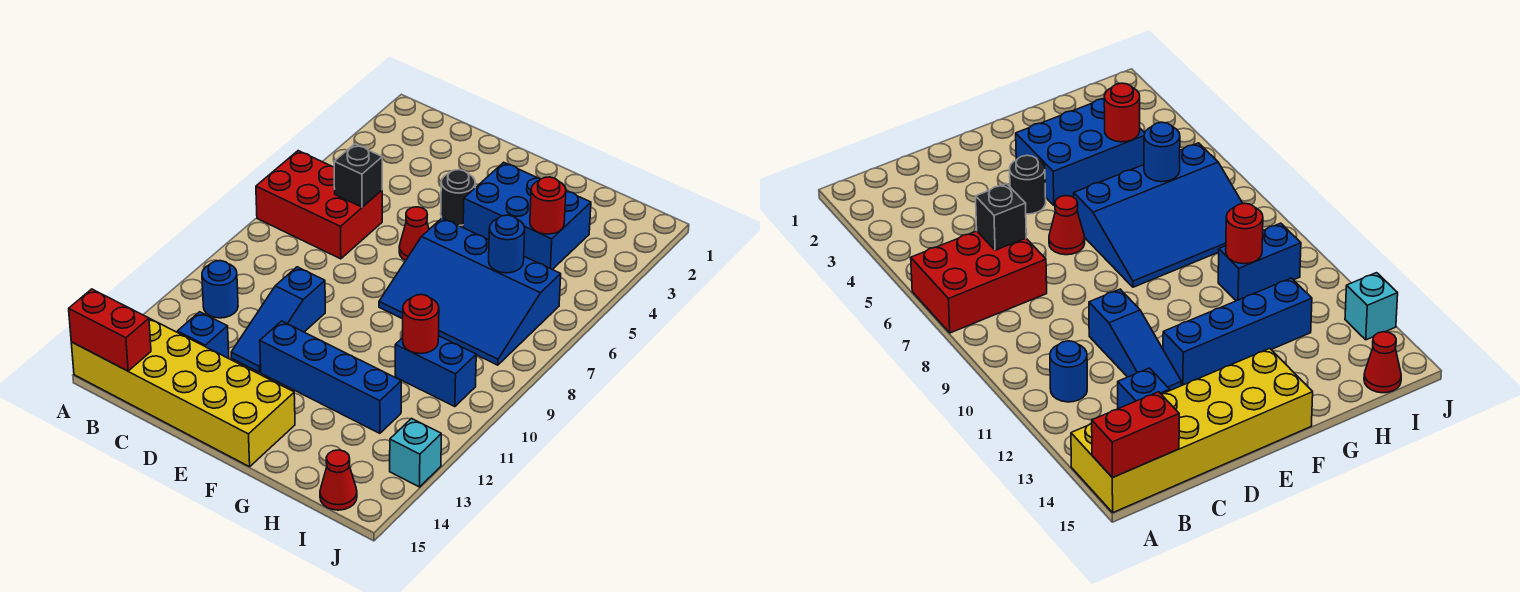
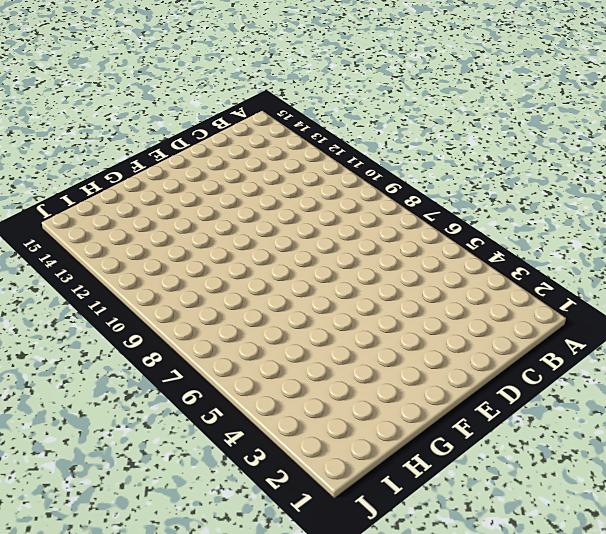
none -> red brick A6:C7 level 1
none -> yellow brick A14:F15 level 1
none -> blue round brick B11 level 1

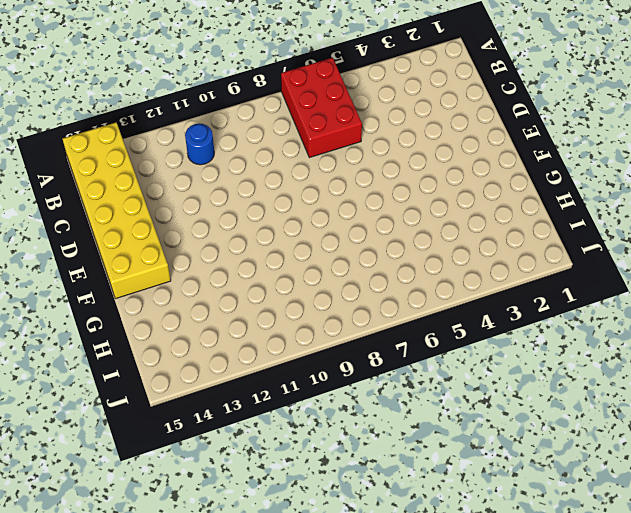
none -> blue brick C13 level 1
none -> blue slope D10:D12 level 1 top 10
none -> black round brick E4 level 1

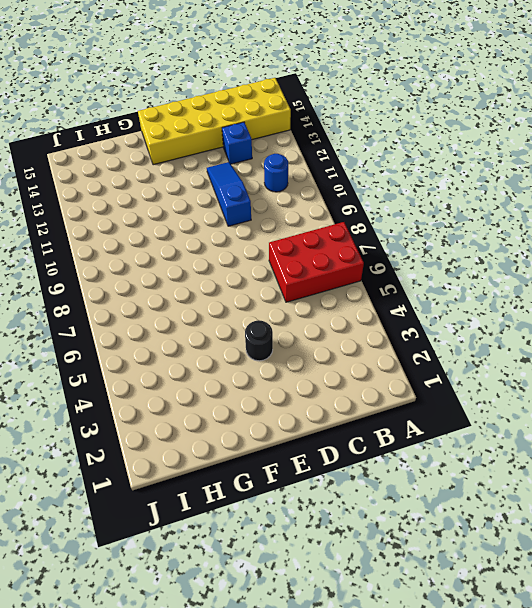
none -> red cone E6 level 1
none -> blue brick E12:H12 level 1
none -> blue brick F3:H4 level 1

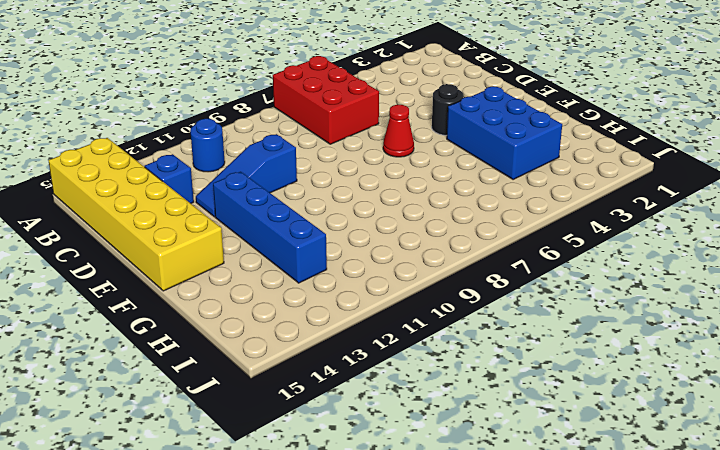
none -> blue slope F6:I8 level 1 top 6
none -> blue brick H10:I10 level 1
none -> red cone I15 level 1

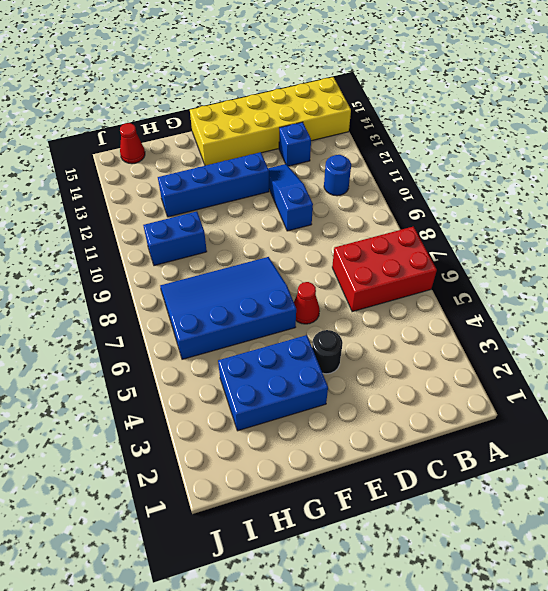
none -> cyan brick J13 level 1
none -> red brick A15:B15 level 2
none -> black brick C6 level 2

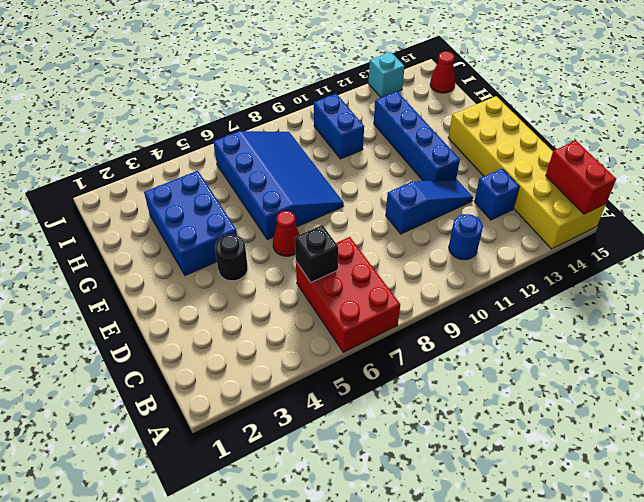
none -> red round brick H4 level 2
none -> blue round brick H6 level 2
none -> red round brick H10 level 2

